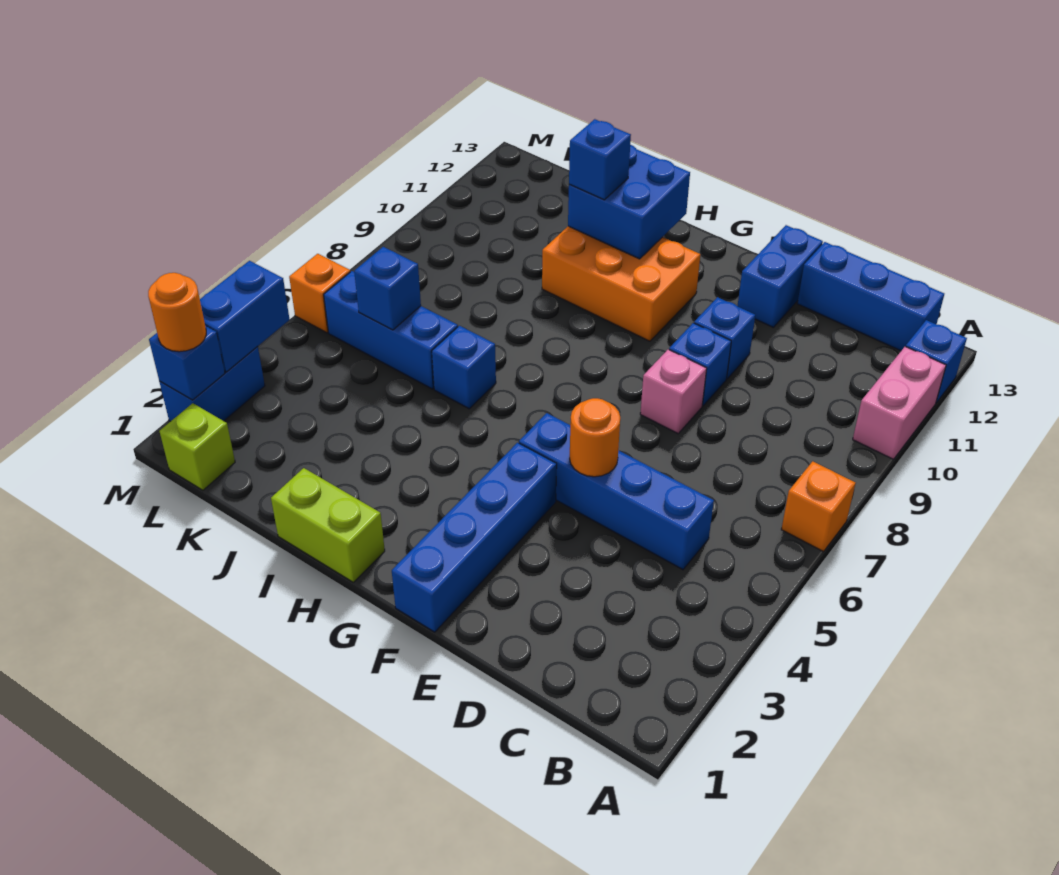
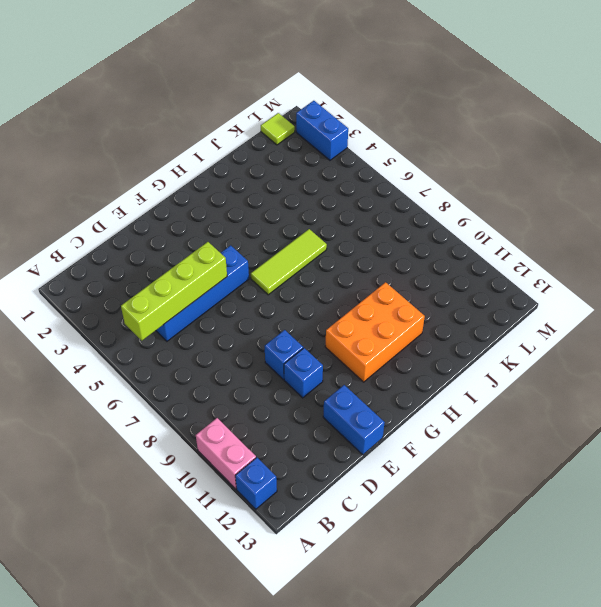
lime brick B5:E5 level 2 -> orange round brick E5 level 2
lime tile G6:I6 level 1 -> blue brick I6 level 1
lime tile L1 level 1 -> lime brick L1 level 1
none -> orange brick A7 level 1
none -> blue brick B13:D13 level 1
none -> pink brick E8 level 1

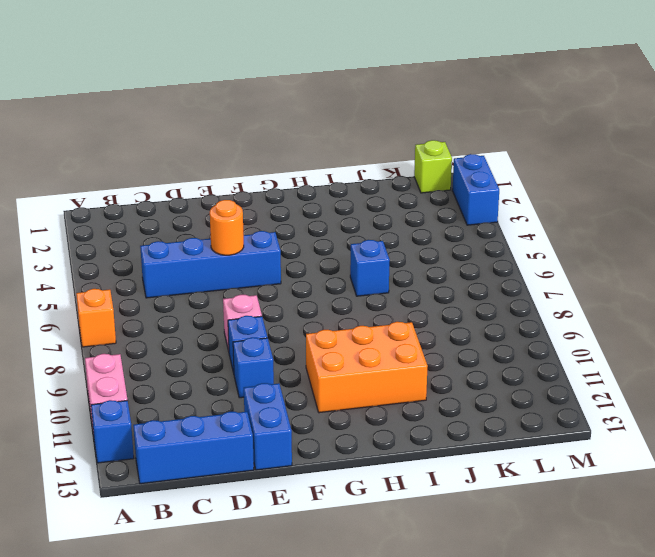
none -> blue brick F1:F4 level 1
none -> lime brick H1:I1 level 1
none -> blue brick J6:L6 level 1

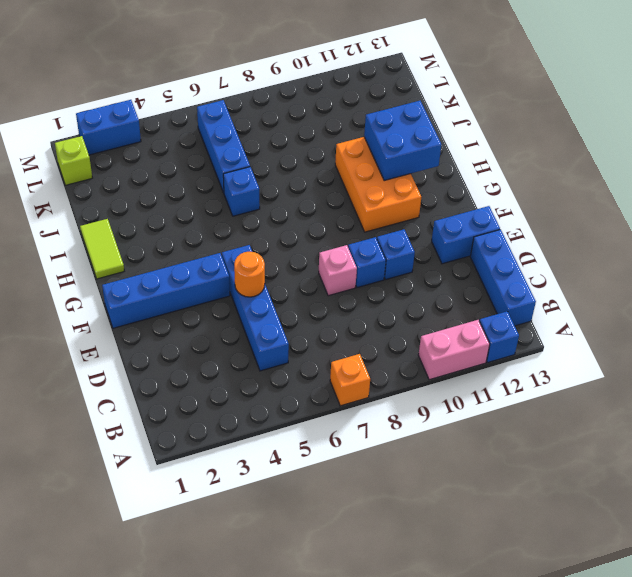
lime tile H1:I1 level 1 -> lime brick H1:I1 level 1
none -> orange brick M6 level 1
none -> blue brick K6 level 2
none -> blue brick M2 level 2

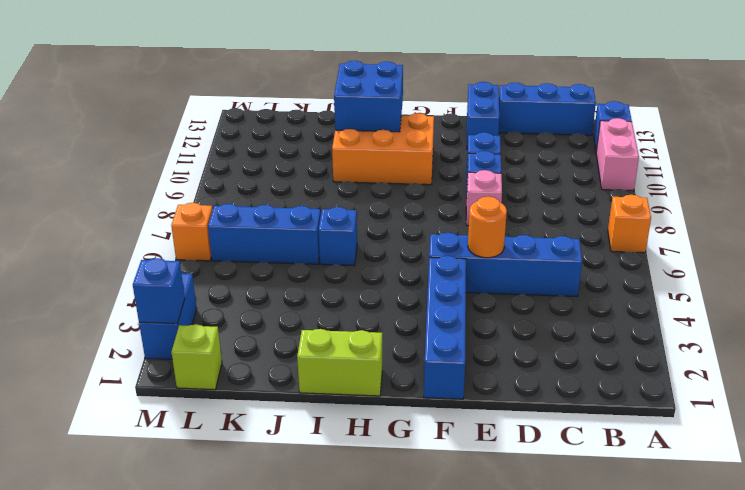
none -> blue brick K6 level 2
none -> blue brick M3:M4 level 2
none -> blue brick I11 level 3

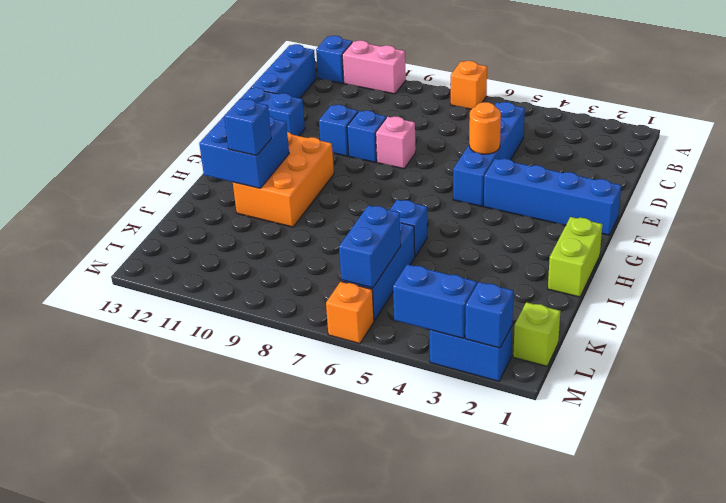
blue brick K6:L6 level 2 -> blue brick K6 level 2
none -> orange round brick M2 level 3

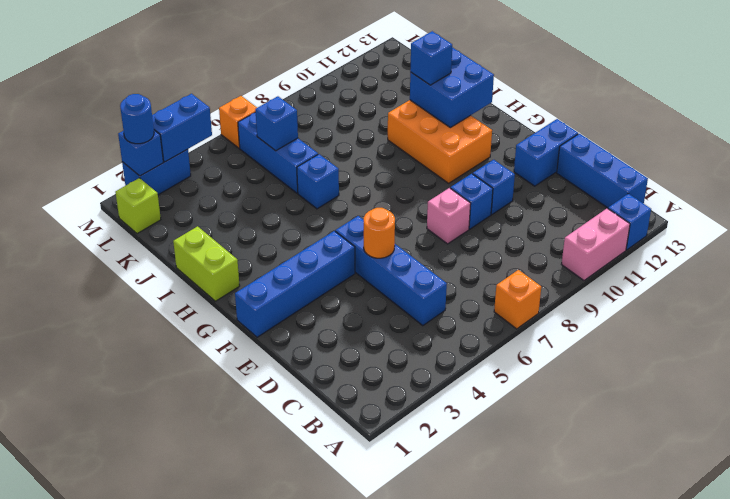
blue round brick M2 level 3 -> orange round brick M2 level 3

